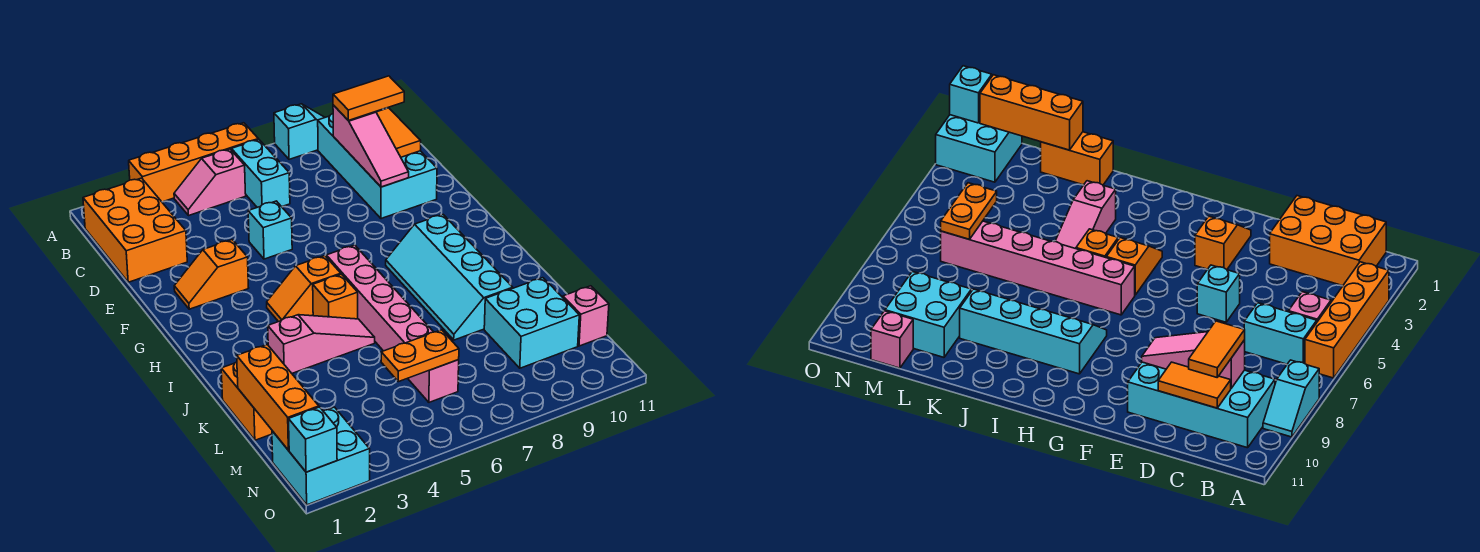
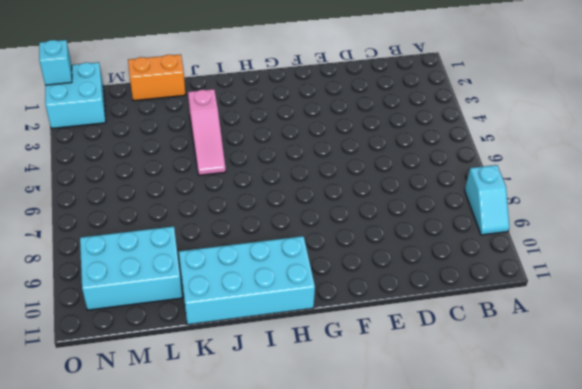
cyan brick H10:K11 level 1 -> cyan brick B9:E10 level 1
cyan brick L9:N10 level 1 -> cyan brick L9:M10 level 1
none -> orange brick A3:A6 level 1
none -> orange brick B1:D2 level 1
none -> pink slope B4:B5 level 1 top 5

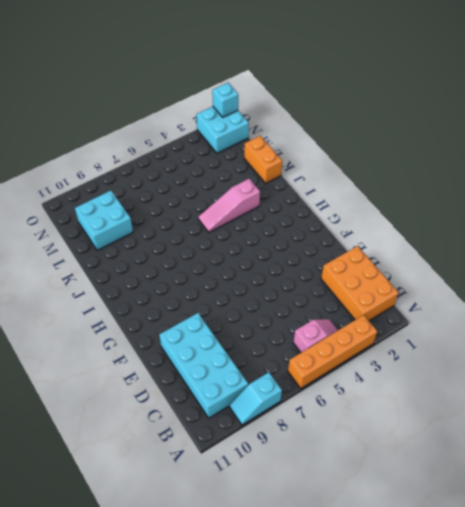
none -> cyan brick B6:C6 level 1
none -> cyan brick E5 level 1
none -> orange slope F2:F3 level 1 top 3

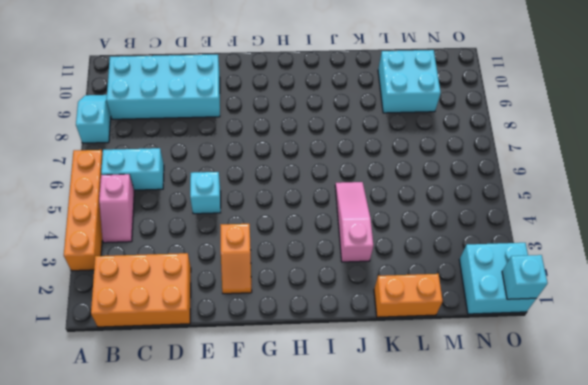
none -> orange slope H4:H5 level 1 top 5
none -> pink brick H6:M6 level 1
none -> cyan slope H8:K9 level 1 top 9

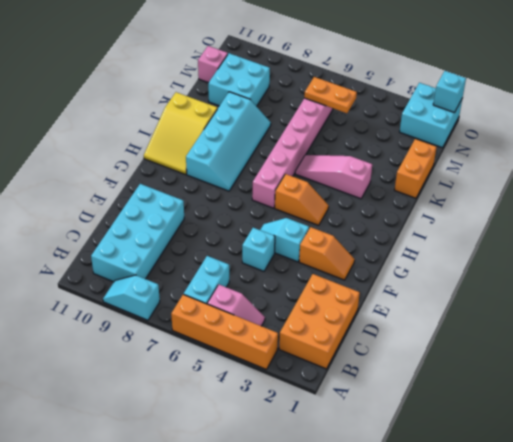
cyan slope F4:F5 level 1 top 4 -> none
yellow slope H10:J11 level 1 top J -> none
none -> orange brick I5 level 1
none -> pink slope C9:E9 level 2 top C
none -> orange tile C10:D10 level 2

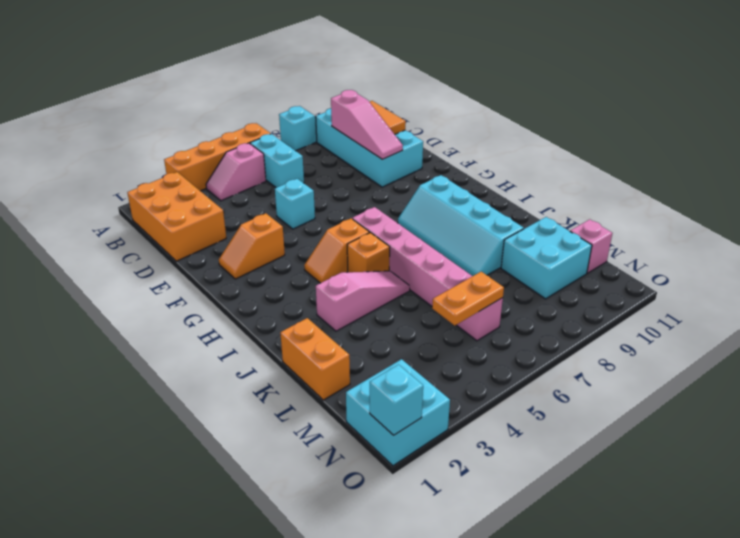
none -> orange brick L1:N1 level 2
none -> orange tile C9:C10 level 3

